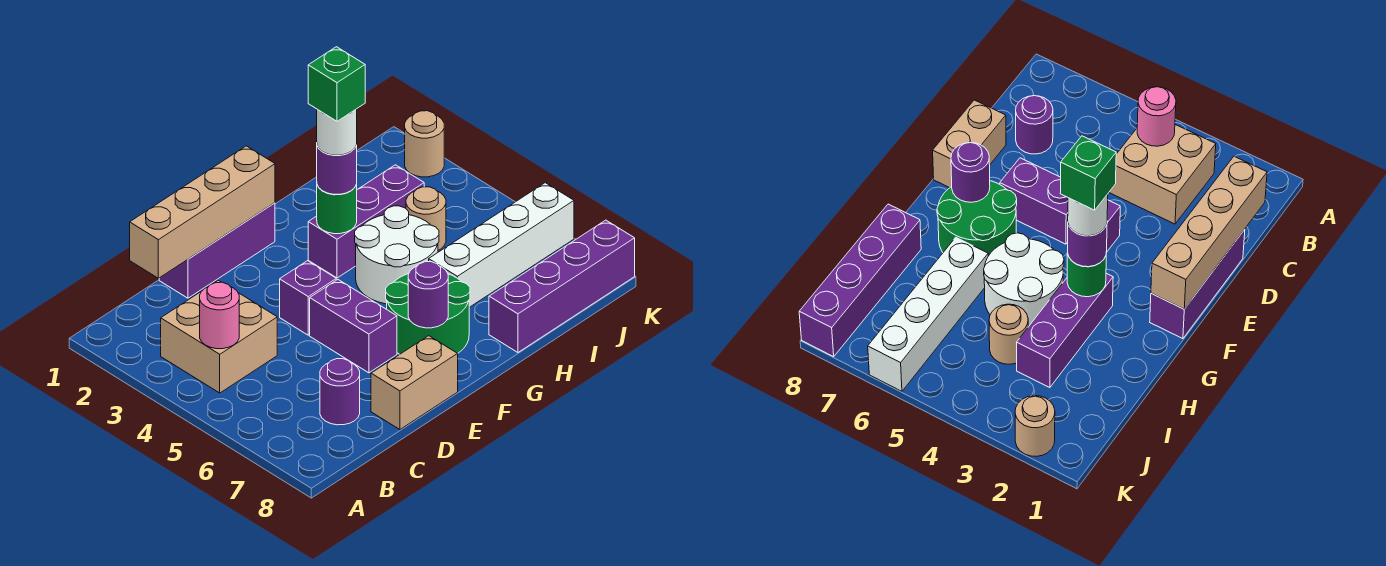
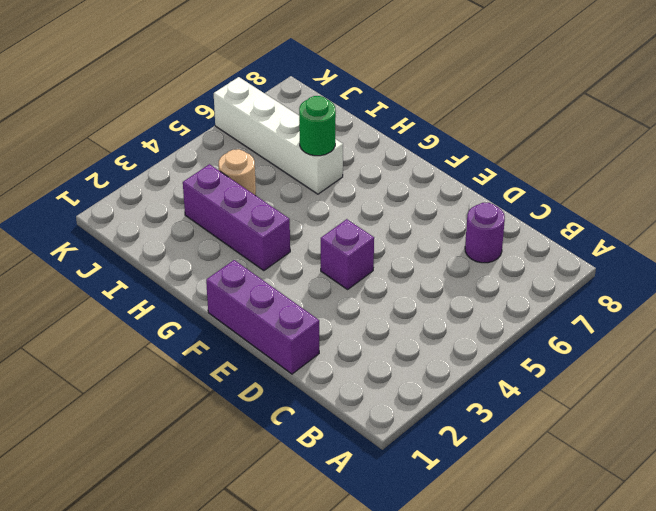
green round brick H6 level 2 -> green round brick G3 level 2
none -> tan brick B3:C4 level 1
none -> tan brick D8:E8 level 1
none -> purple brick E5:E6 level 1

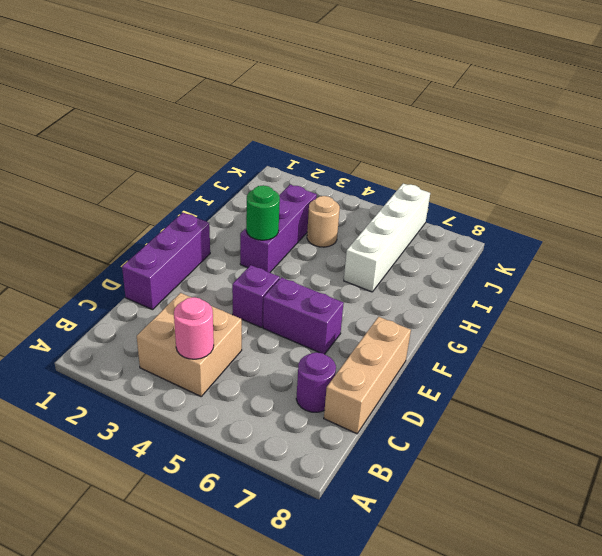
tan brick C8:E8 level 1 -> tan brick D8:E8 level 1
none -> green round brick F6:G7 level 1
none -> white round brick G4:H5 level 1
none -> purple brick H8:K8 level 1

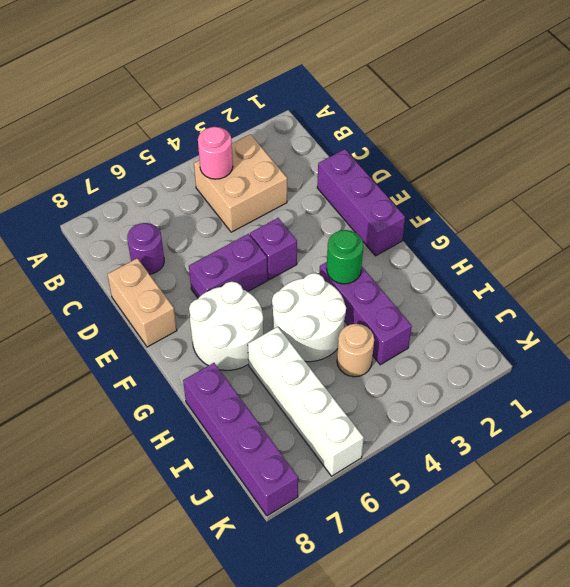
white round brick F6:G7 level 1 -> green round brick F6:G7 level 1
none -> tan round brick K2 level 1
none -> tan brick C1:F1 level 2
none -> purple round brick F7 level 2

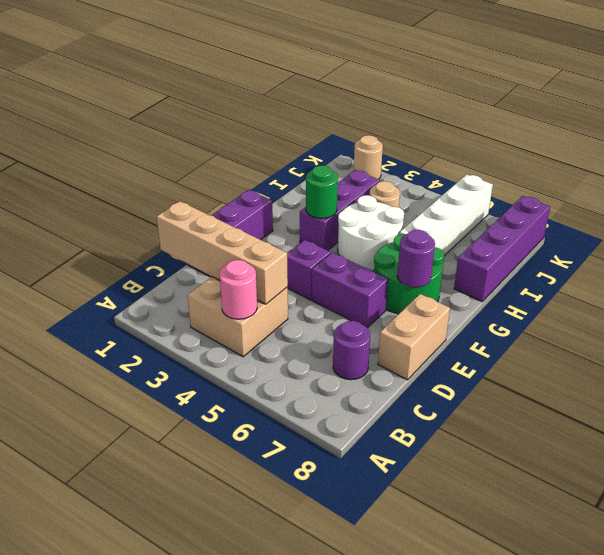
tan brick C1:C4 level 2 -> tan brick C1:F1 level 2
none -> purple round brick G3 level 3
none -> white round brick G3 level 4
none -> green brick G3 level 5

